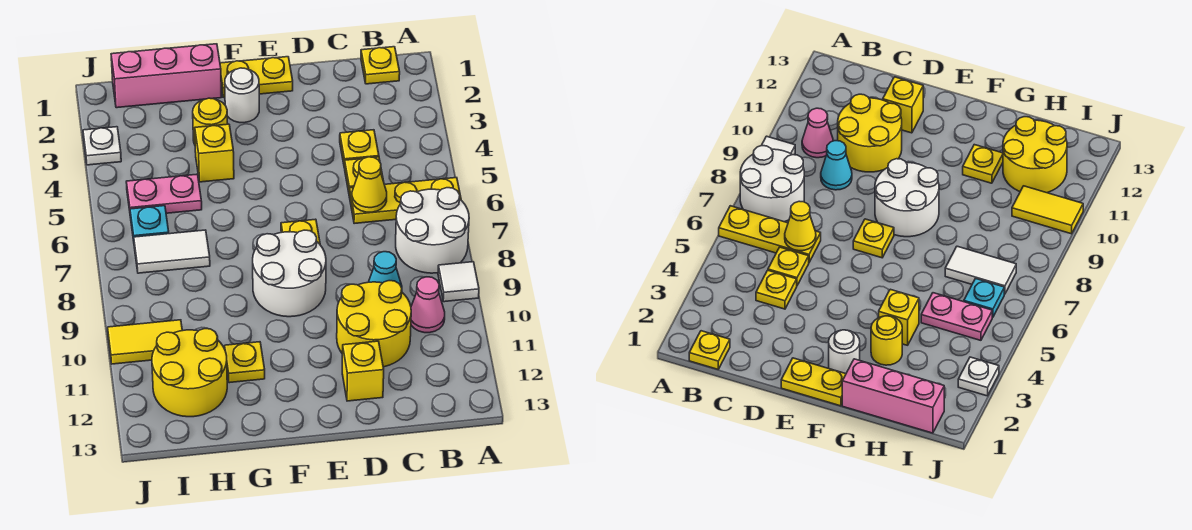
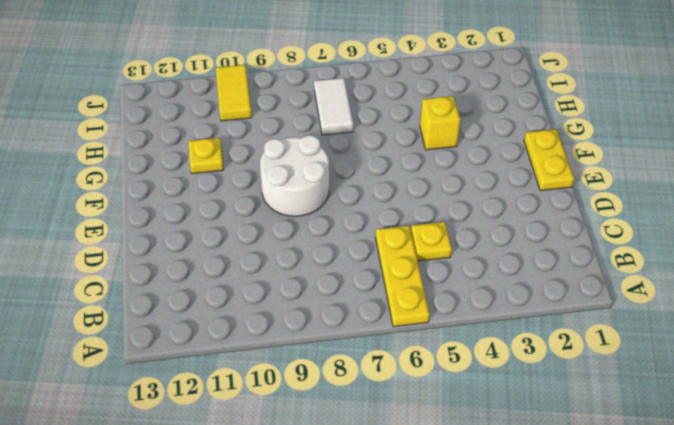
none -> white round brick A7:B8 level 1
none -> white tile A9 level 1
none -> yellow plate B1 level 1

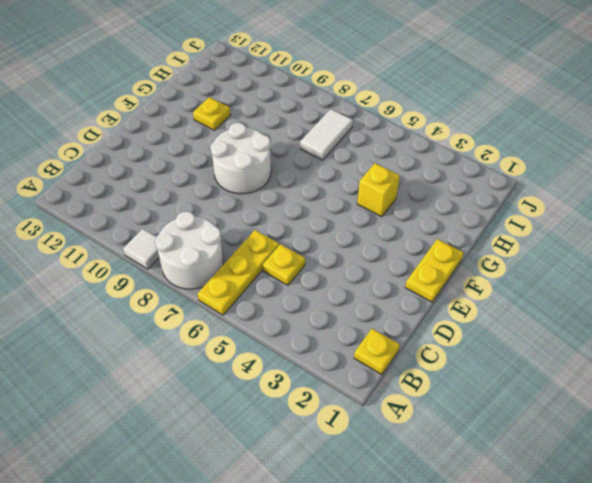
none -> pink cone B10 level 1
none -> yellow plate C4 level 1
none -> cyan cone C9 level 1

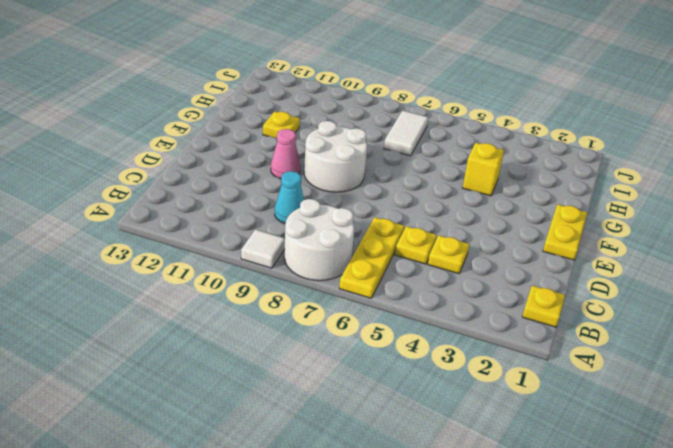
pink cone E10 level 1 -> pink cone B10 level 1
none -> yellow round brick C10:D11 level 1
none -> yellow brick D12 level 1
none -> yellow plate E7 level 1

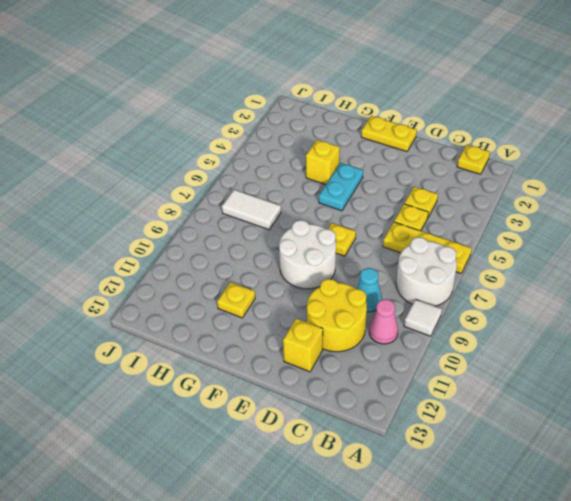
cyan plate F4:F5 level 1 -> none
none -> white round brick F2 level 1
none -> pink brick G1:I1 level 1
none -> yellow round brick G3 level 1

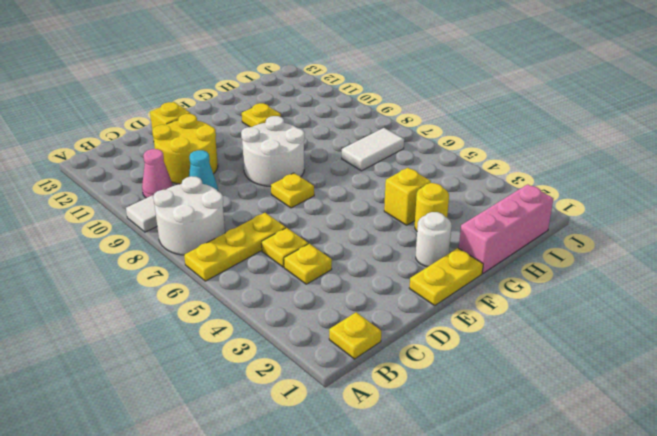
none -> pink plate H5:I5 level 1
none -> yellow round brick H11:I12 level 1
none -> cyan plate I6 level 1

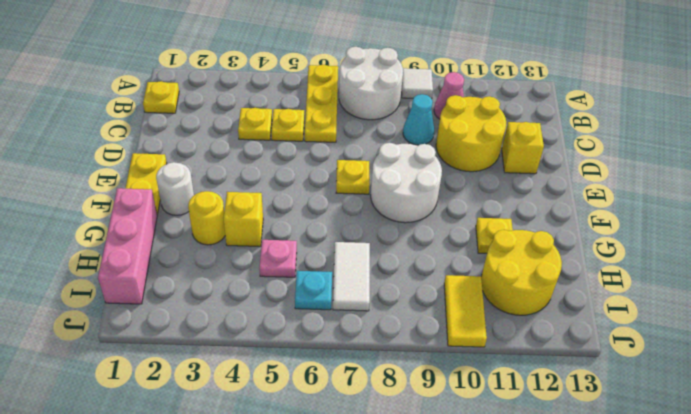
pink plate H5 level 1 -> pink plate H5:I5 level 1
none -> white plate J3 level 1
none -> yellow cone C6 level 2

